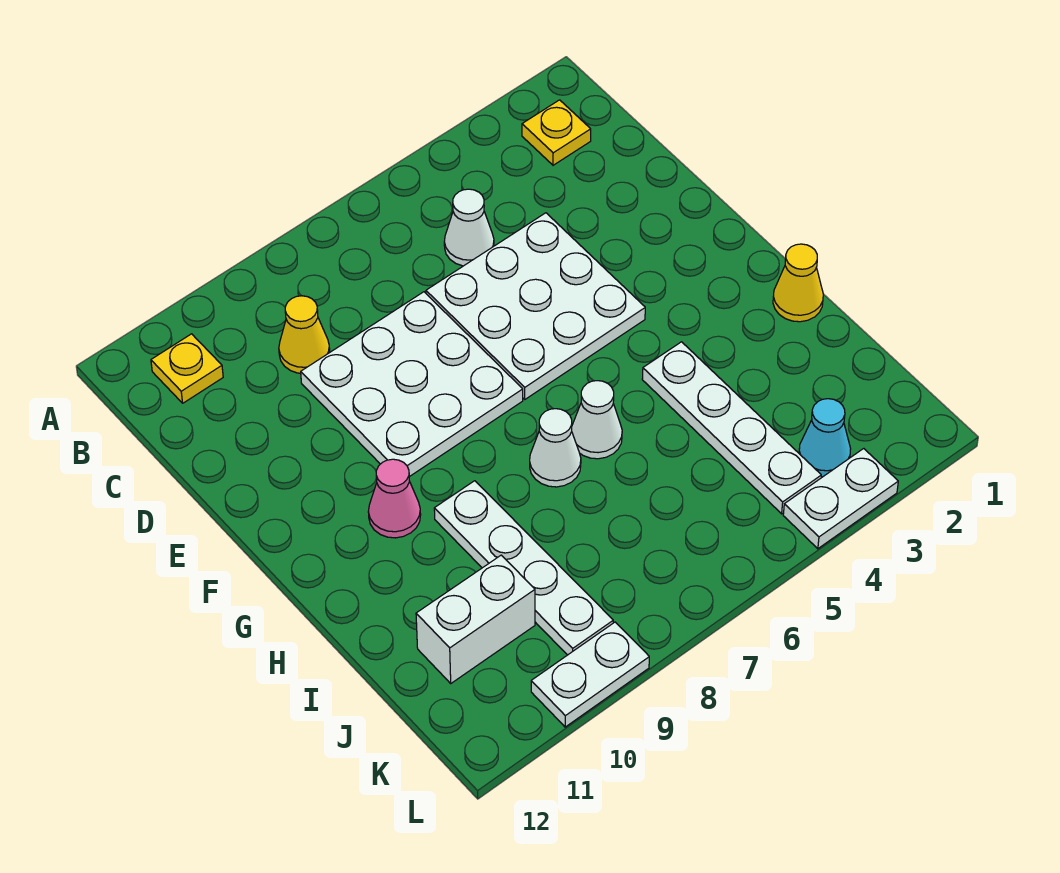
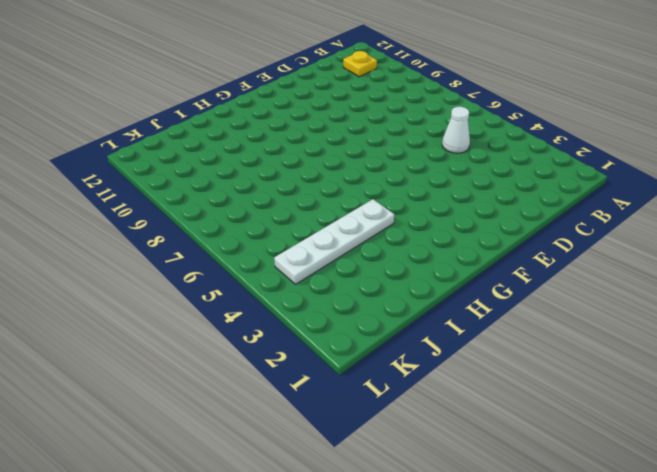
none -> yellow plate B2 level 1
none -> yellow cone C9 level 1
none -> white plate D4:F6 level 1

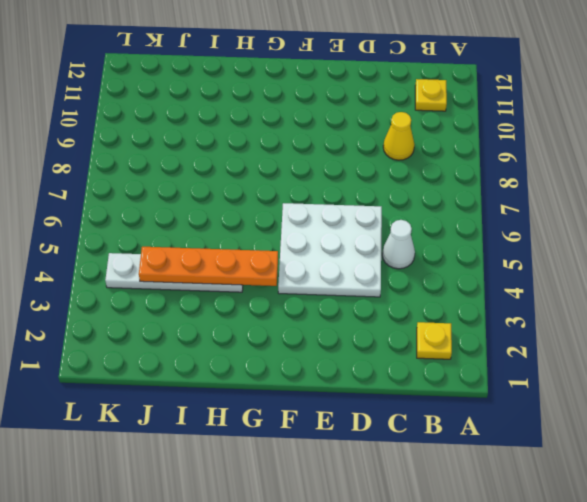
orange plate G4:J4 level 2 -> none
none -> white plate D7:F9 level 1
none -> pink cone G10 level 1
none -> yellow cone H1 level 1

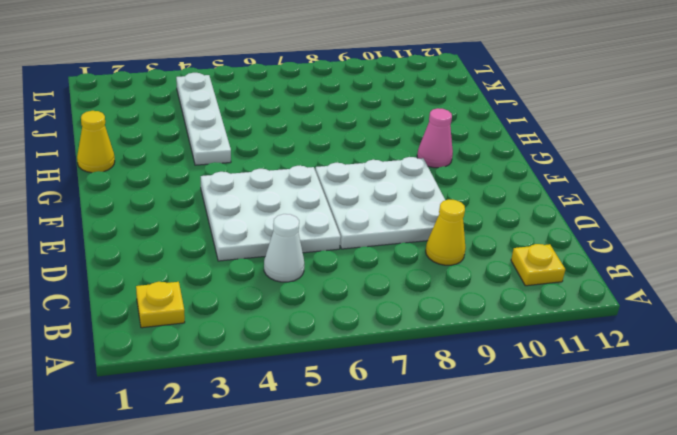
none -> white cone H6 level 1
none -> white cone H7 level 1
none -> white plate H9:K9 level 1

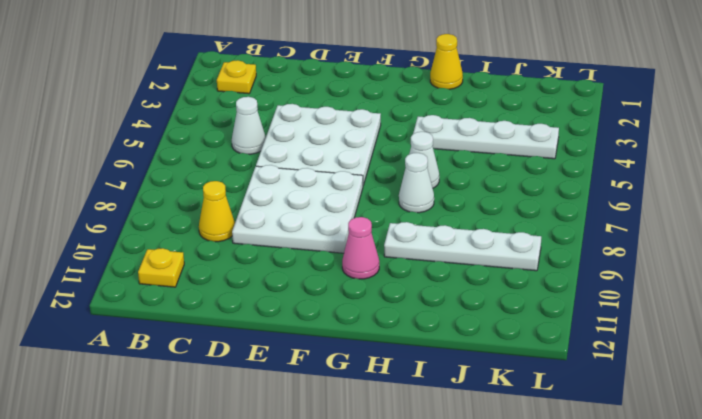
none -> white brick J10:J11 level 1
none -> cyan cone K3 level 1
none -> white plate L3:L4 level 1

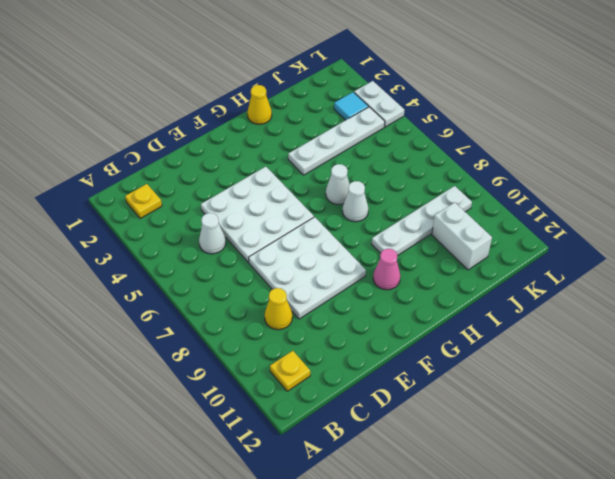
cyan tile K3 level 1 -> cyan cone K3 level 1
none -> white plate L9:L10 level 1

